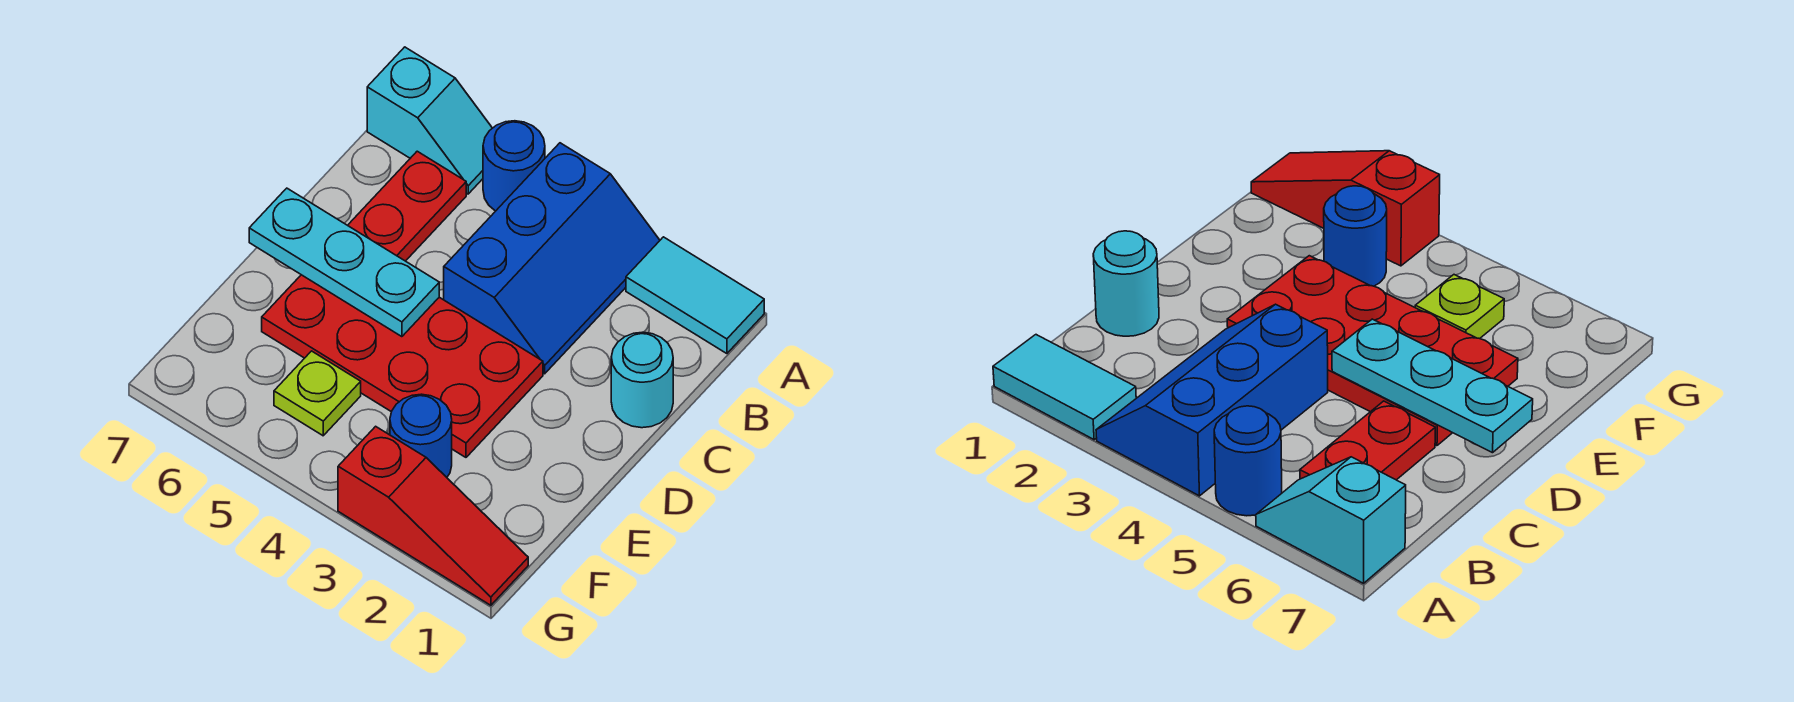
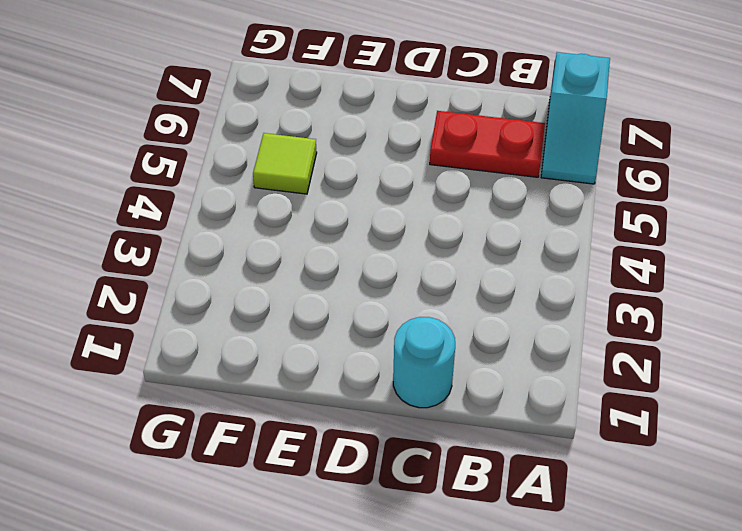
lime tile F5 level 1 -> lime plate F5 level 1
none -> cyan tile A1:A2 level 1
none -> blue slope A3:C4 level 1 top 4

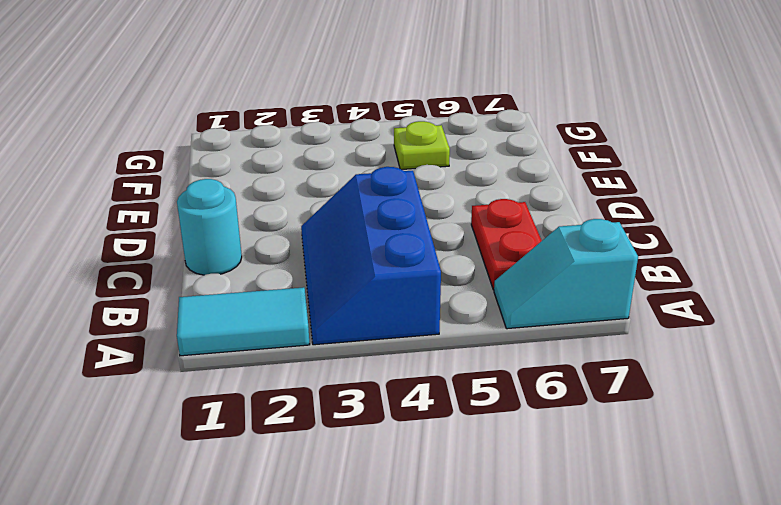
none -> blue round brick A5 level 1
none -> red plate D3:E6 level 1

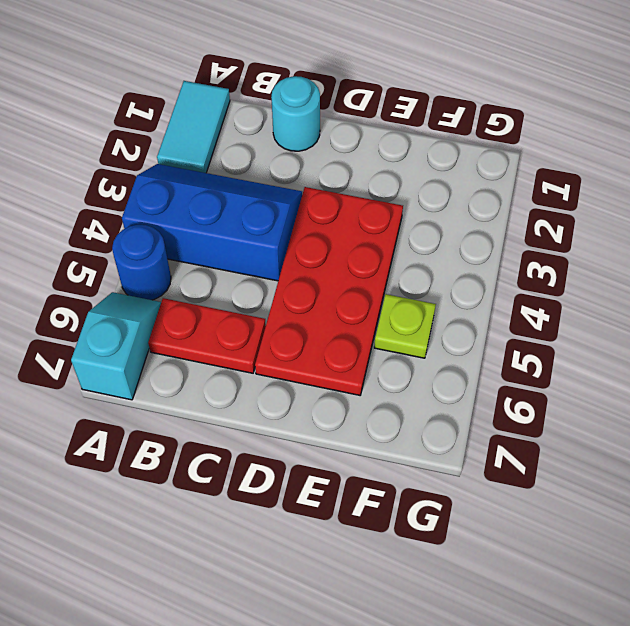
none -> blue round brick F3 level 1
none -> red slope G1:G3 level 1 top 3

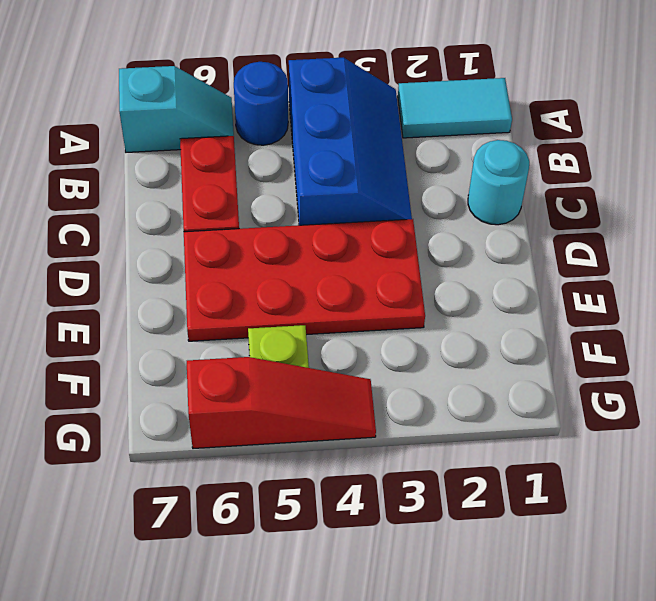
red slope G4:G6 level 1 top 6 -> red slope G1:G3 level 1 top 3
none -> blue round brick F3 level 1
none -> cyan plate D5:D7 level 2

